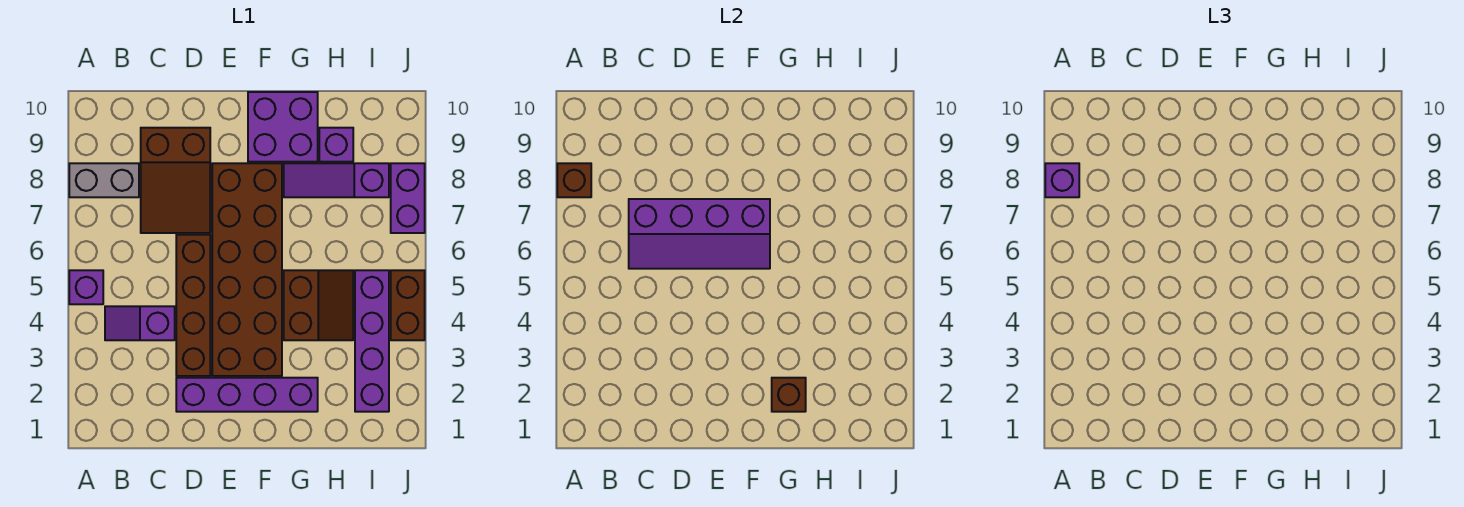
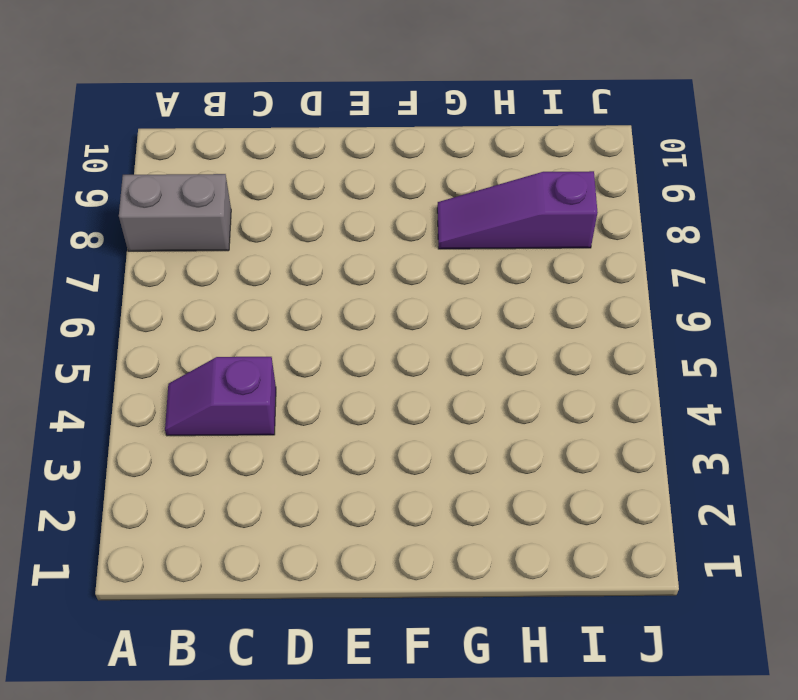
none -> purple brick A5 level 1
none -> brown slope C7:D9 level 1 top 9
none -> purple brick D2:G2 level 1

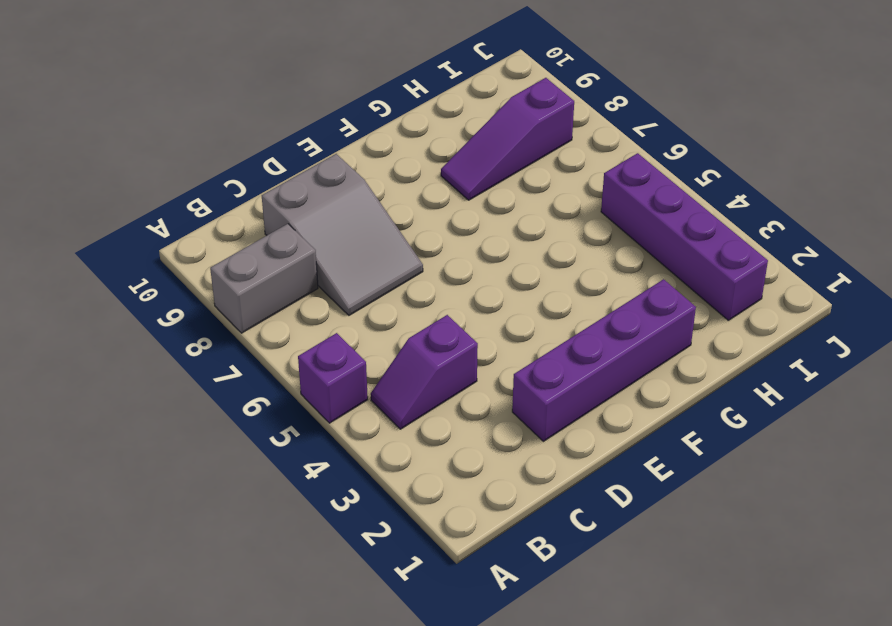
grey slope C7:D9 level 1 top 9 -> brown slope C7:D9 level 1 top 9
none -> brown brick D3:D6 level 1
none -> brown brick E3:F8 level 1
none -> purple brick F9:G10 level 1

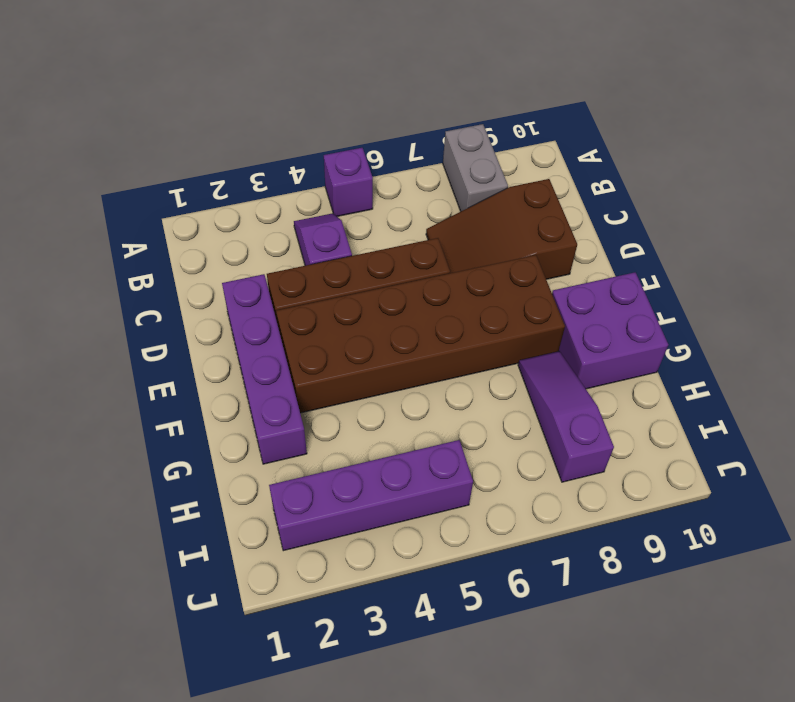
none -> brown slope G4:H5 level 1 top G
none -> purple brick H9 level 1
none -> brown brick J4:J5 level 1

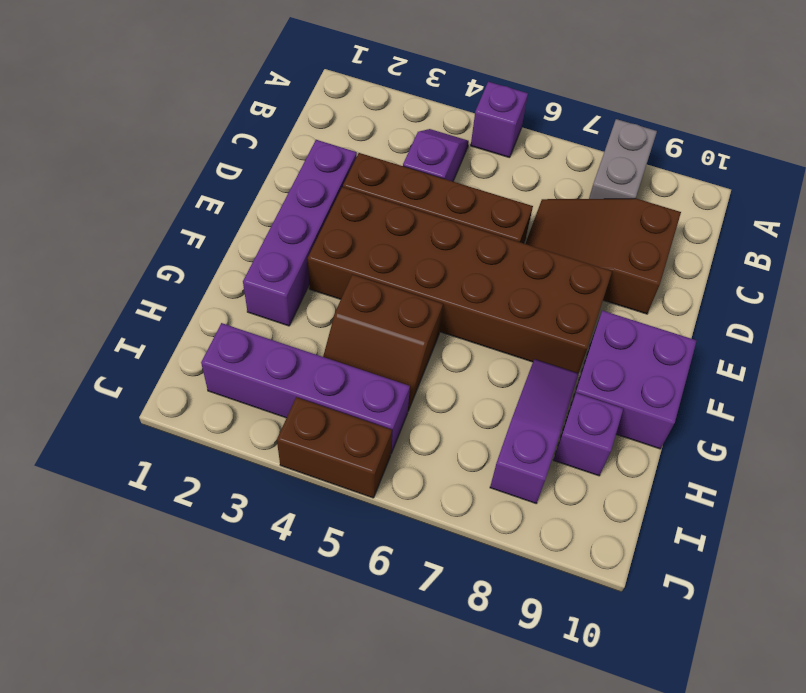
none -> purple brick J7:J8 level 1
none -> brown brick A8 level 2
none -> purple slope C6:F7 level 2 top 7

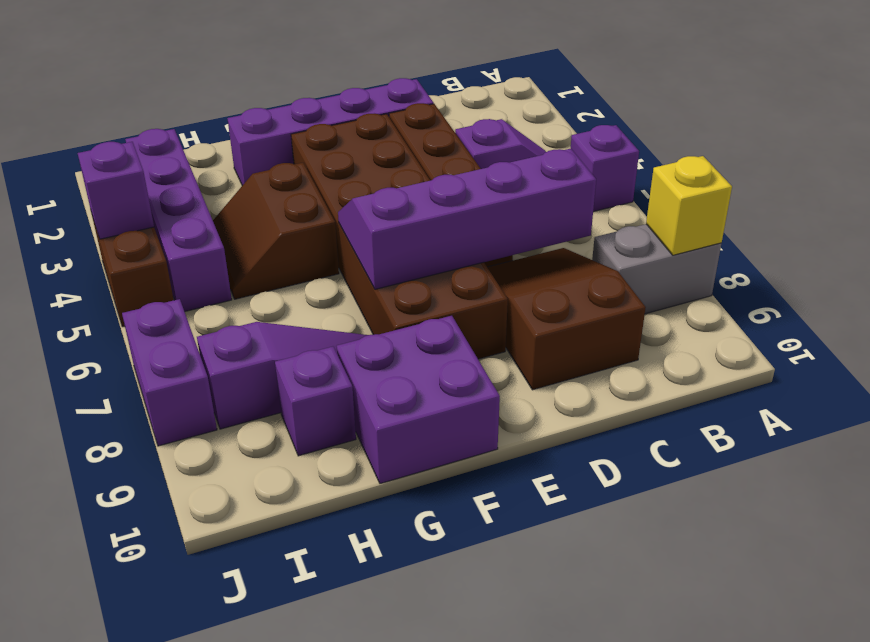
yellow brick A8 level 2 -> brown brick A8 level 2
purple brick J4 level 2 -> purple brick A8 level 3
none -> brown brick G2 level 2

